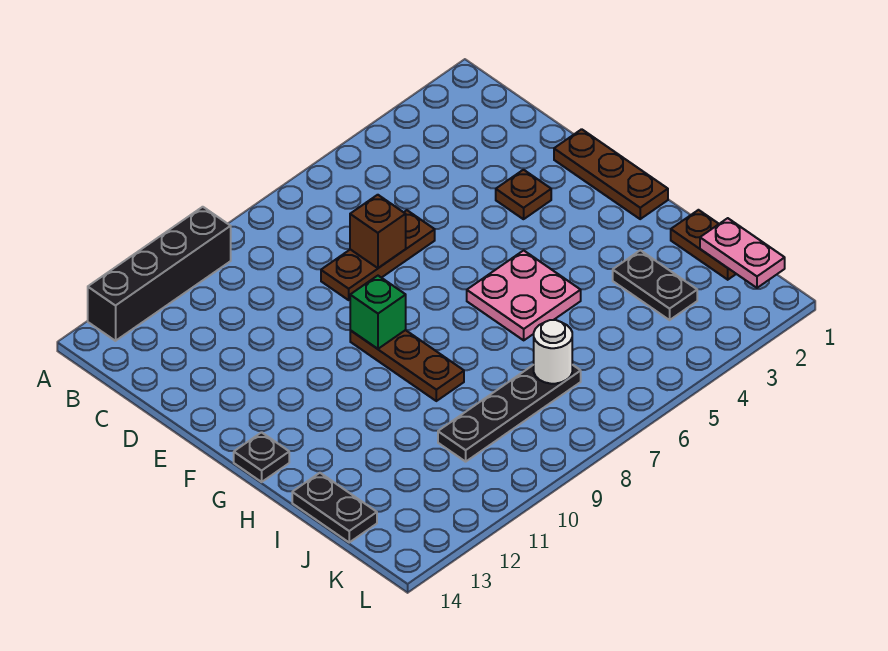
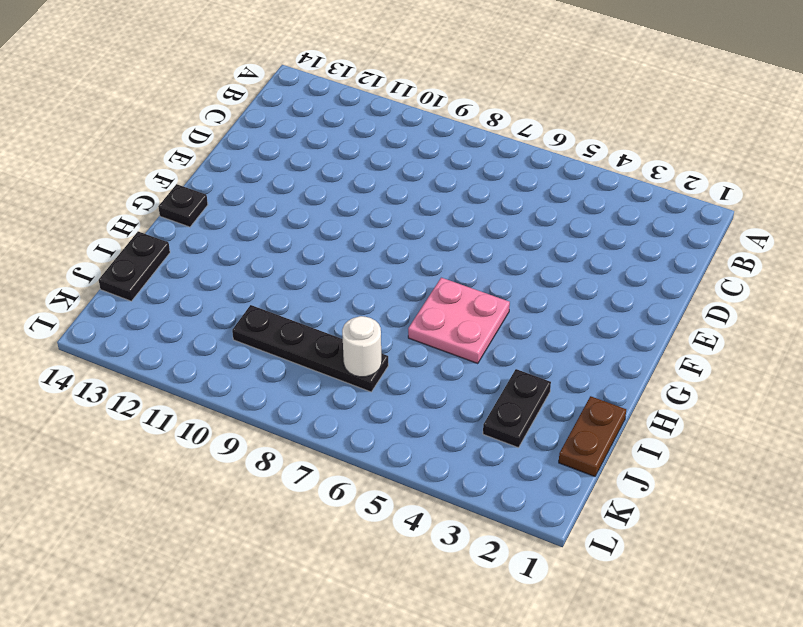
none -> black brick A10:A13 level 1
none -> brown plate D6:D8 level 1
none -> brown plate E1:G1 level 1

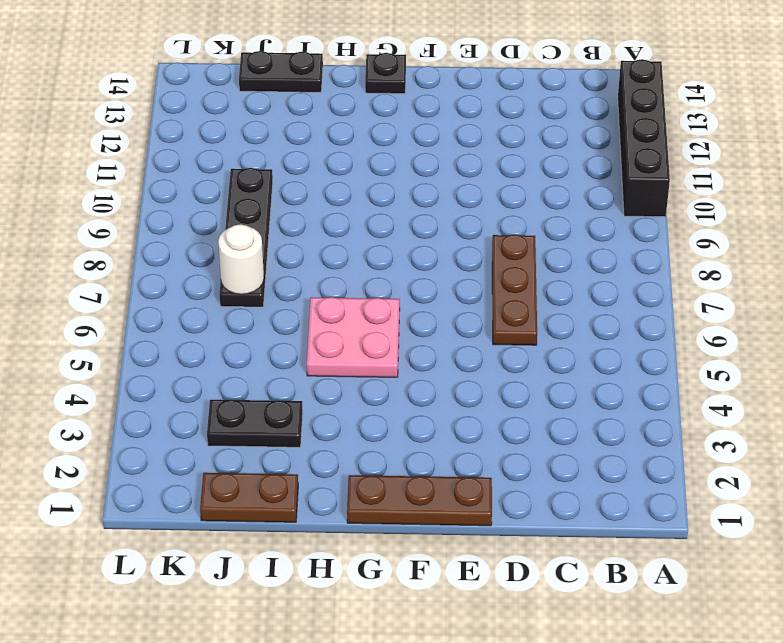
none -> brown plate E3 level 1
none -> brown plate F9:H9 level 1
none -> brown brick D7 level 2

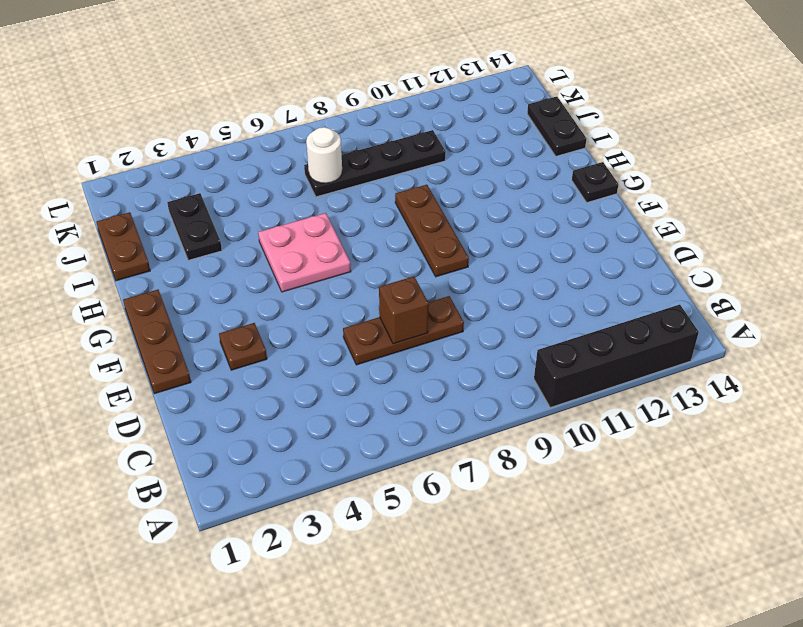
none -> green brick F9 level 2
none -> pink plate J1:K1 level 2

